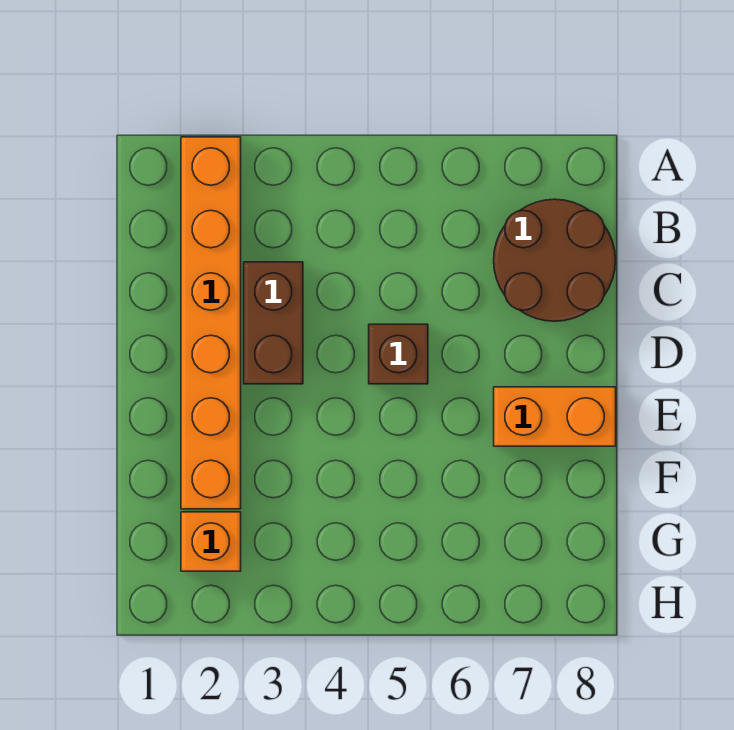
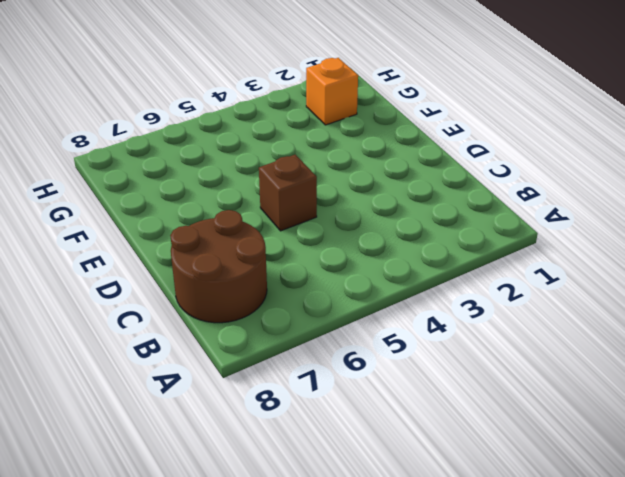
none -> orange brick A2:F2 level 1
none -> brown brick C3:D3 level 1

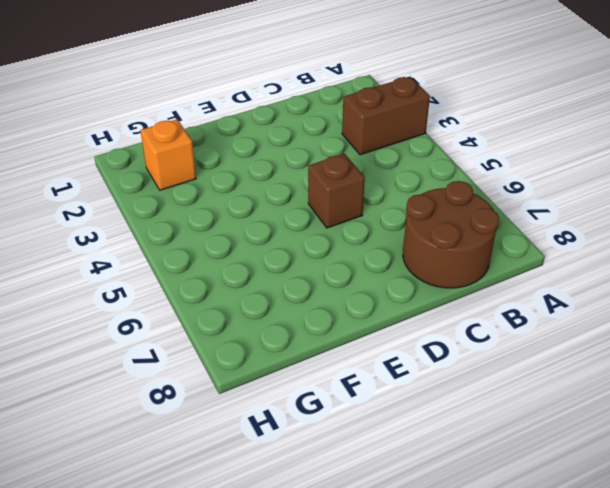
brown brick A3:B3 level 1 -> brown brick C3:D3 level 1
none -> orange brick A2:F2 level 1
none -> orange brick E7:E8 level 1

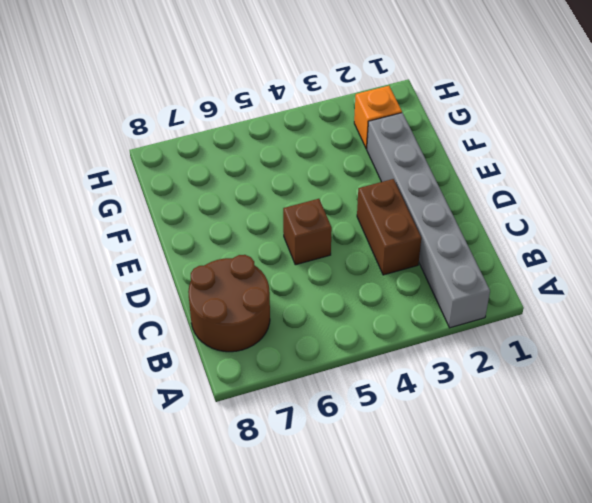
grey brick A2:F2 level 1 -> orange brick A2:F2 level 1
none -> orange brick E7:E8 level 1

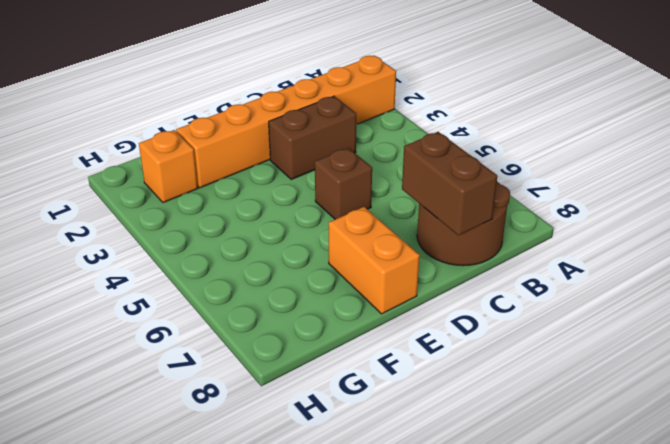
brown brick C7:C8 level 2 -> none

